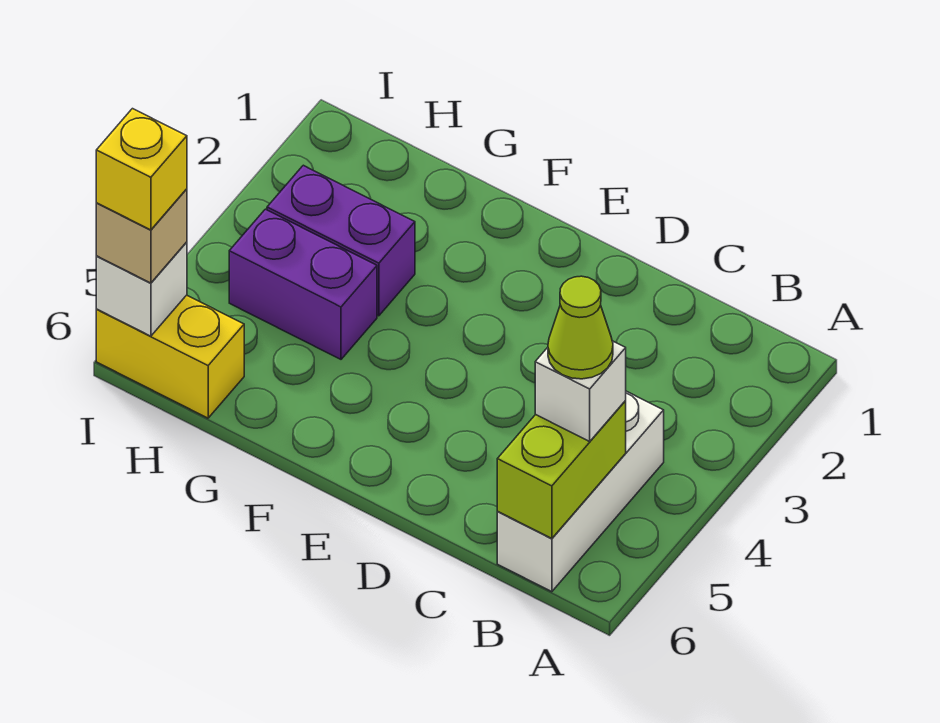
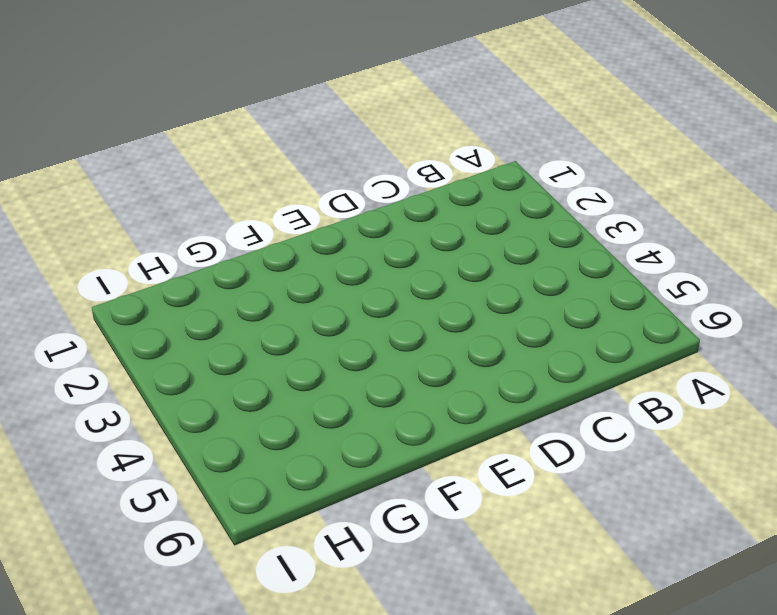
none -> white brick B4:B6 level 1
none -> purple brick G3:H3 level 1

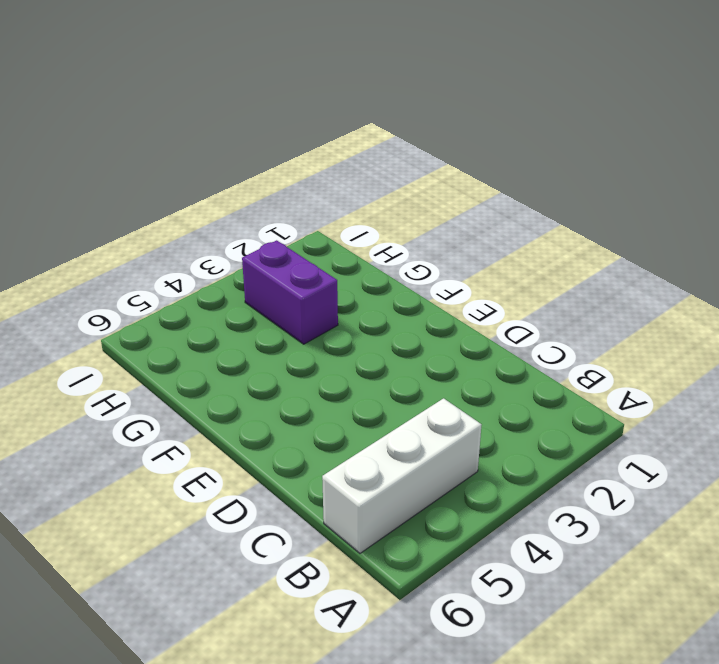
none -> purple brick G4:H4 level 1
none -> yellow brick H6:I6 level 1

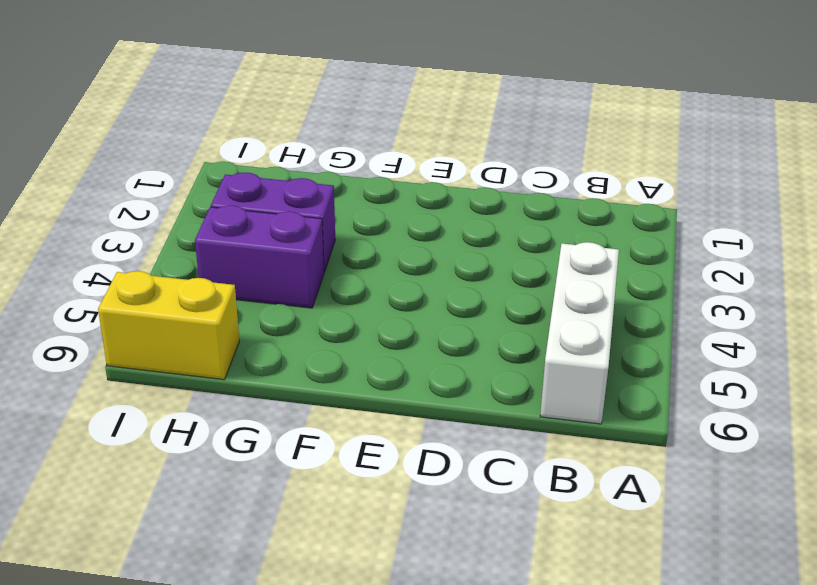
none -> lime brick B5:B6 level 2
none -> white brick I6 level 2

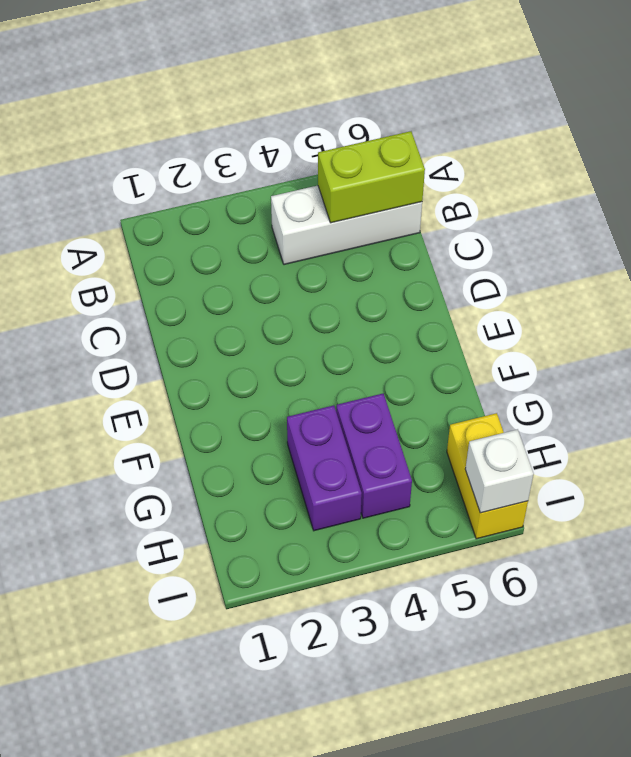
none -> white brick B5 level 3
none -> tan brick I6 level 3

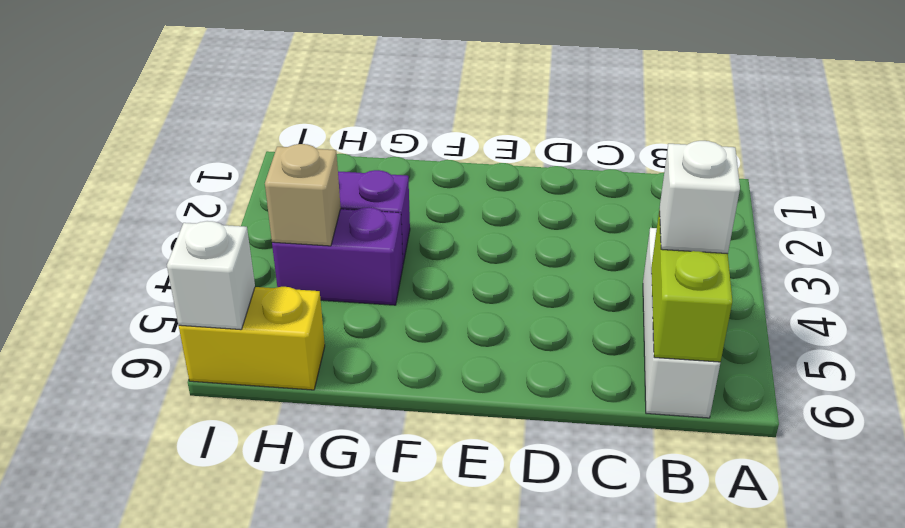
tan brick H4 level 2 -> tan brick I6 level 3
none -> lime cone B5 level 4
none -> yellow brick I6 level 4

